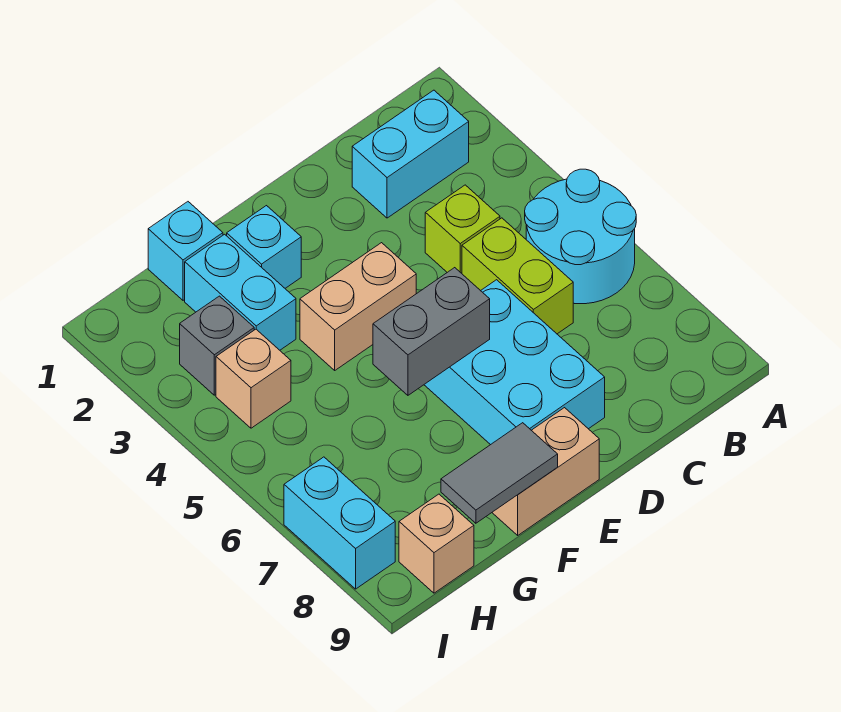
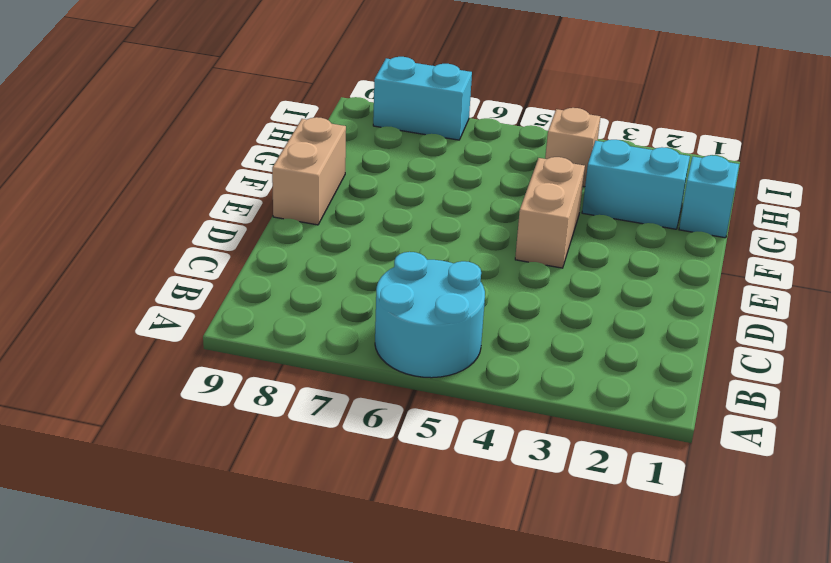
none -> cyan brick B2:C2 level 1
none -> lime brick C4 level 1
none -> lime brick C5:C6 level 1

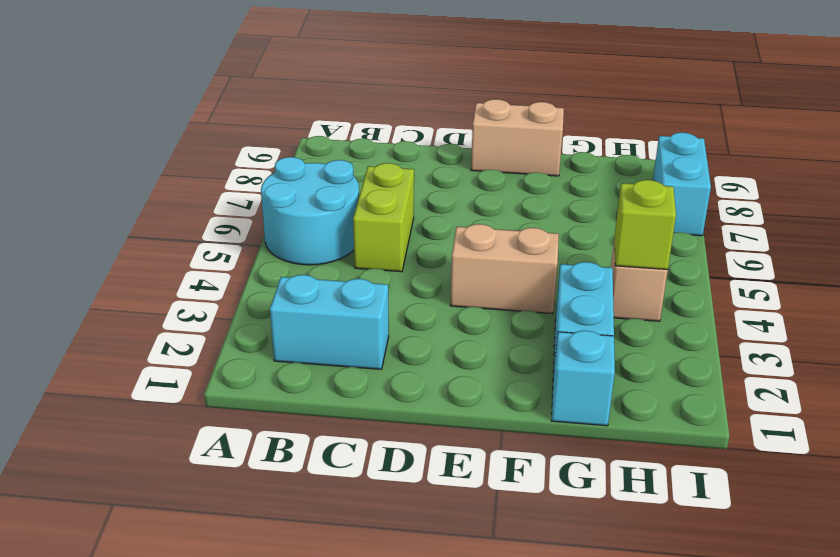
lime brick H4 level 2 -> lime brick C4 level 1
none -> cyan brick D6:E8 level 1
none -> cyan brick F2 level 1
none -> grey brick H3 level 1

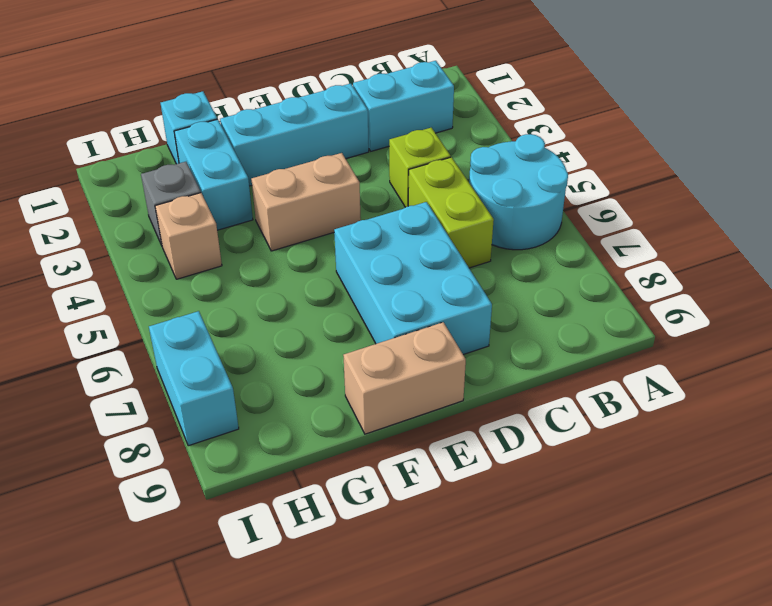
cyan brick D2:F2 level 1 -> cyan brick F2 level 1
none -> tan brick H9 level 1
none -> grey brick E6:F6 level 2
none -> grey tile F9:G9 level 2

